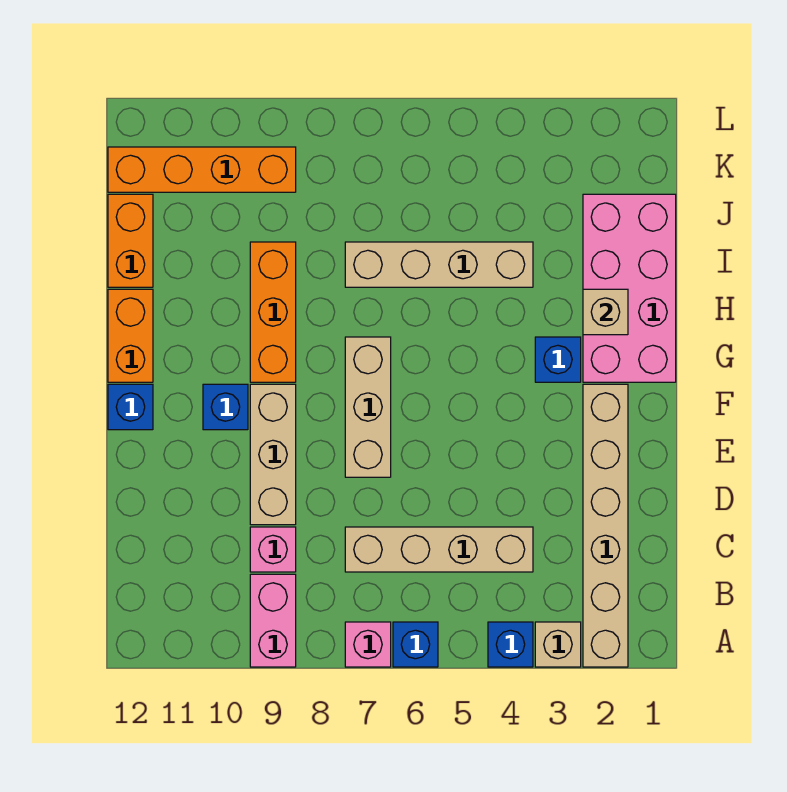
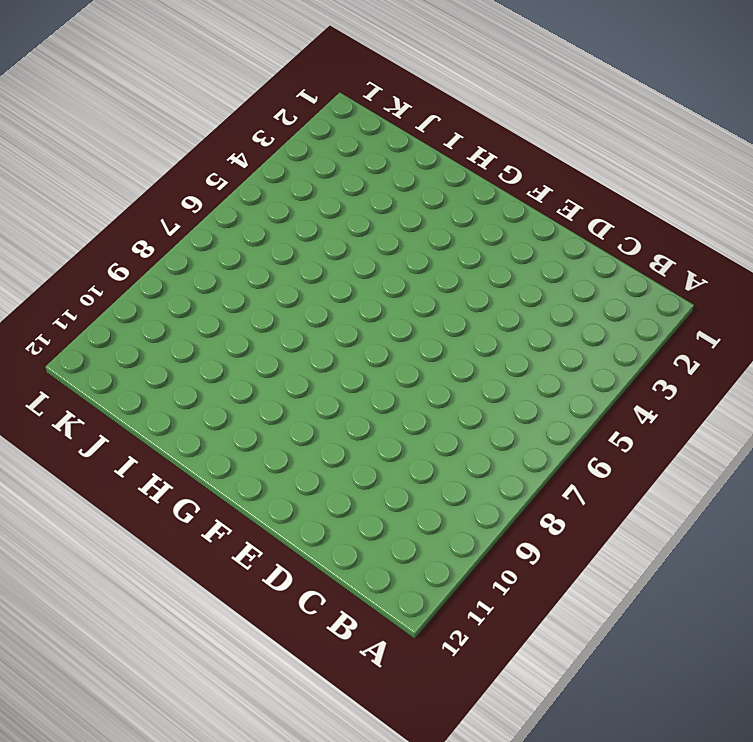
none -> tan brick A2:F2 level 1
none -> tan brick A3 level 1
none -> blue brick A4 level 1

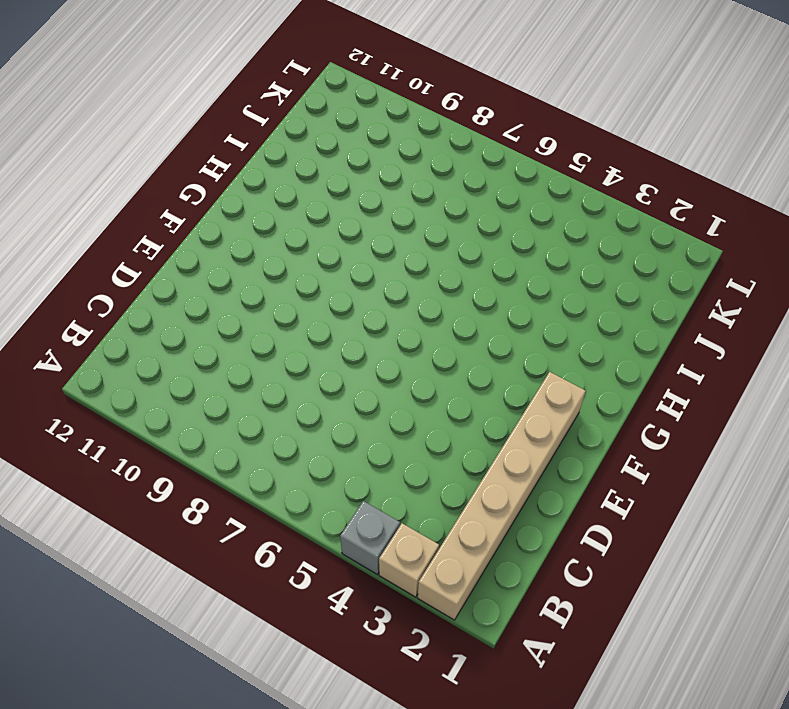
grey brick A4 level 1 -> blue brick A4 level 1
none -> blue brick A6 level 1
none -> pink brick A7 level 1
none -> pink brick A9:B9 level 1

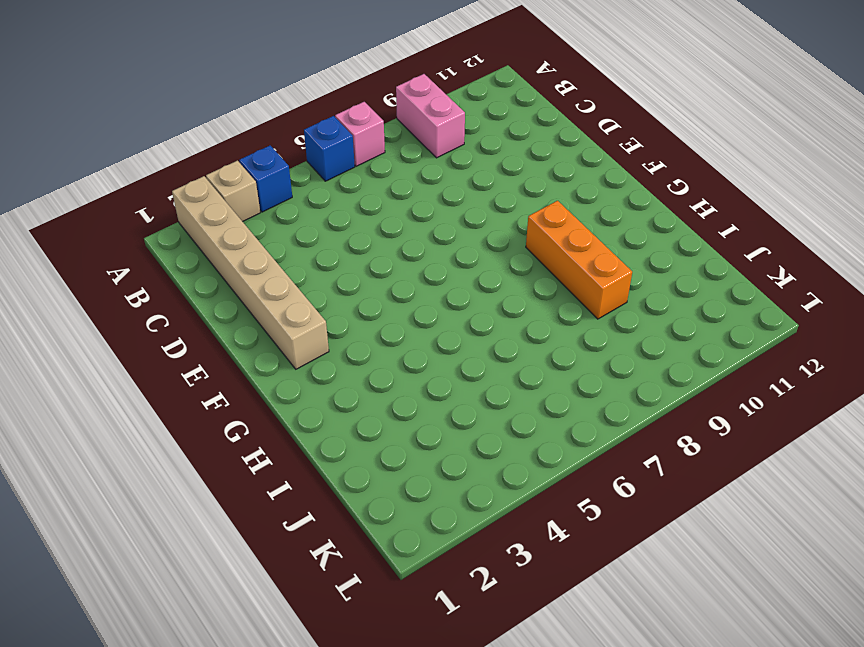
none -> tan brick C4:C7 level 1
none -> pink brick C9 level 1
none -> tan brick D9:F9 level 1

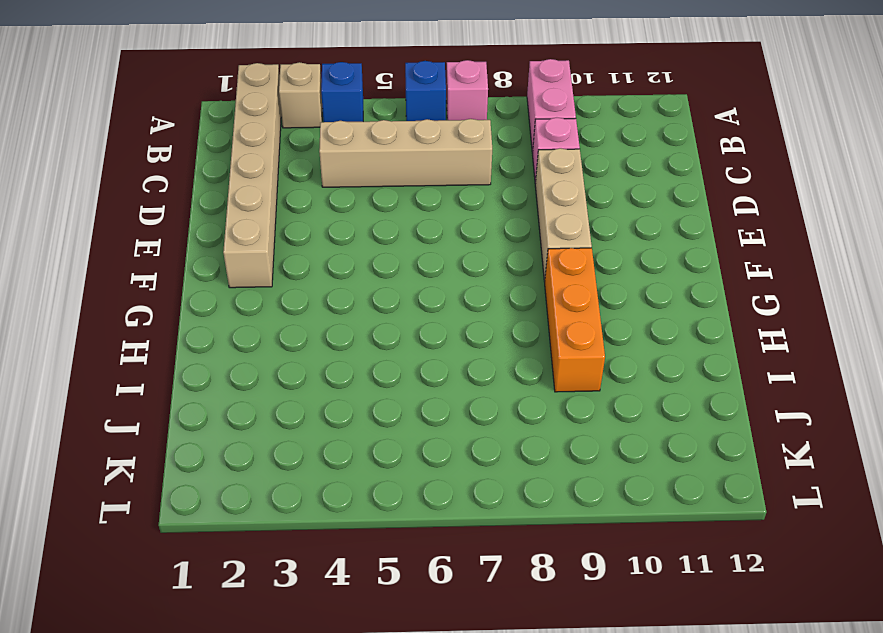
none -> tan brick E7:G7 level 1
none -> blue brick F10 level 1
none -> blue brick F12 level 1

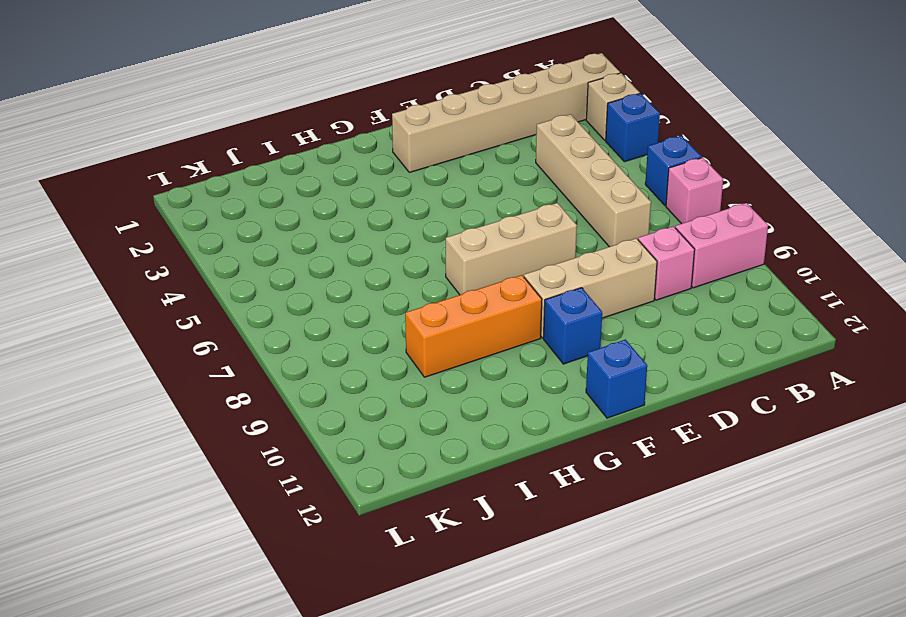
none -> pink brick G1:J2 level 1
none -> blue brick G3 level 1
none -> orange brick G12:H12 level 1

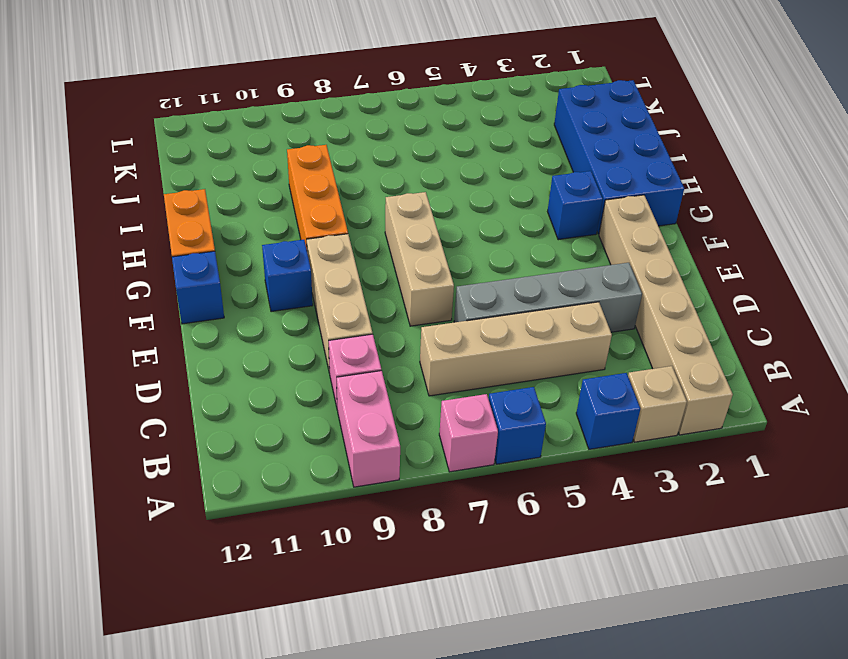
grey brick D3:D6 level 1 -> none
blue brick G1:J2 level 1 -> pink brick G1:J2 level 1
none -> tan brick I4:I7 level 1
none -> orange brick I12:J12 level 1
none -> orange brick K9:K12 level 1

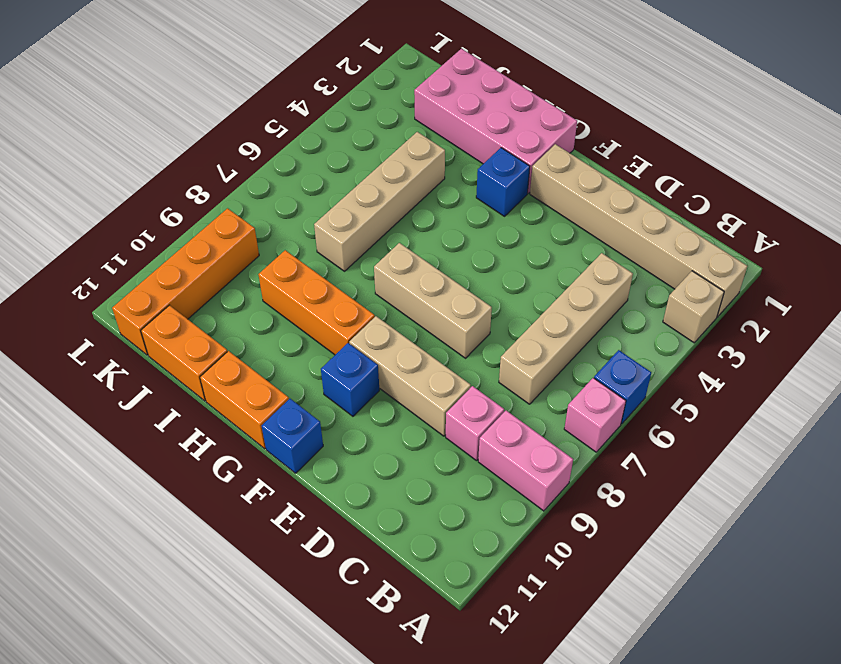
none -> blue brick A4 level 1
none -> tan brick H2 level 2

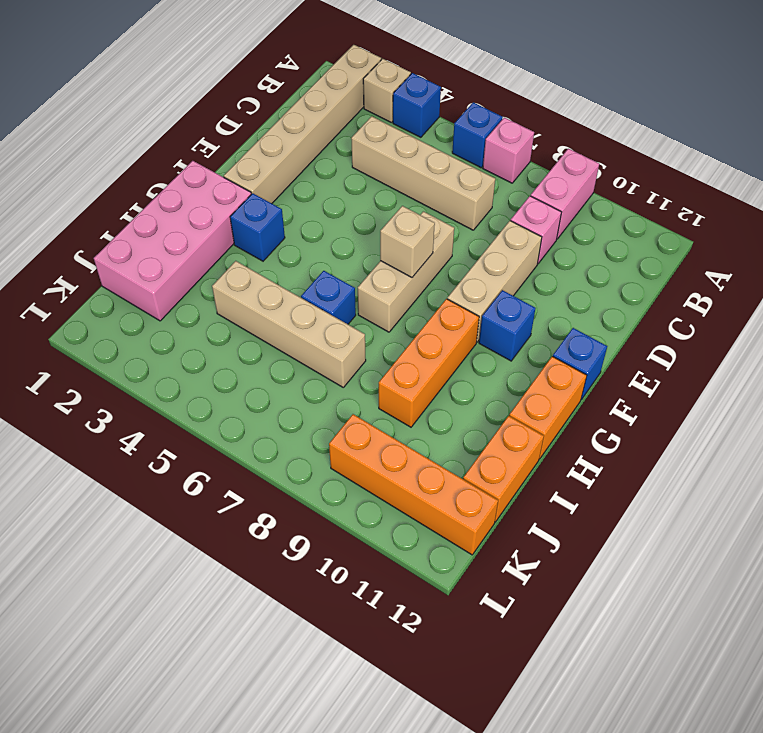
tan brick F7 level 2 -> tan brick H2 level 2
blue brick H6 level 1 -> none

